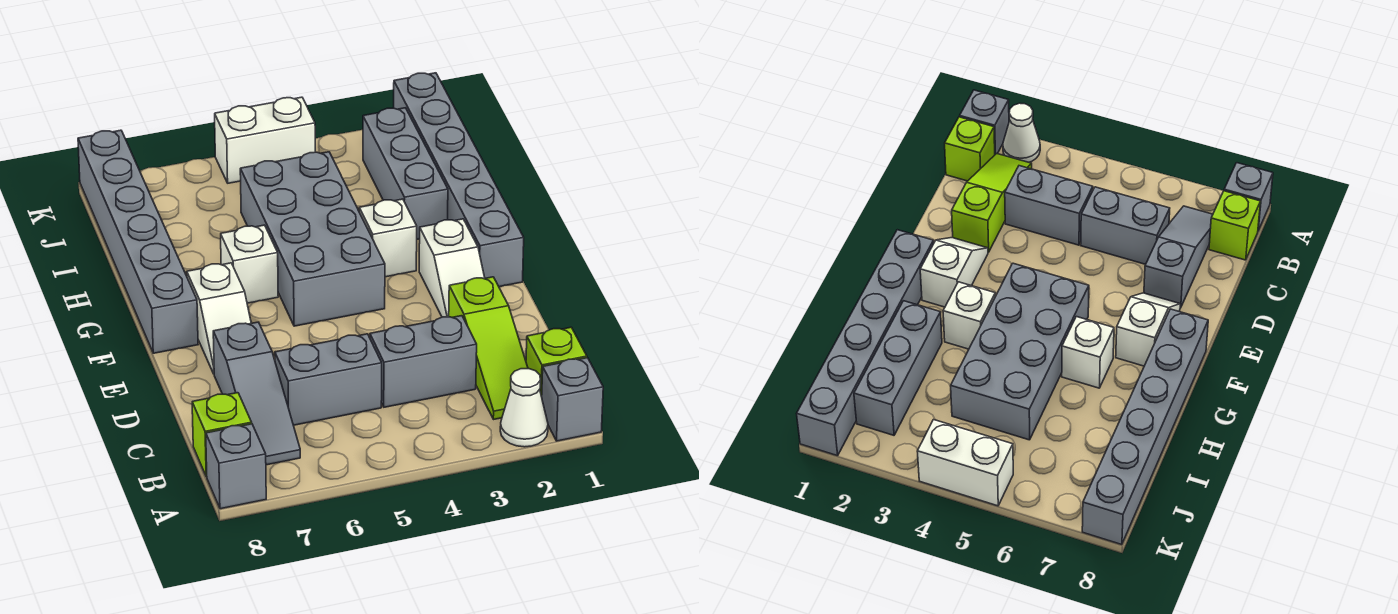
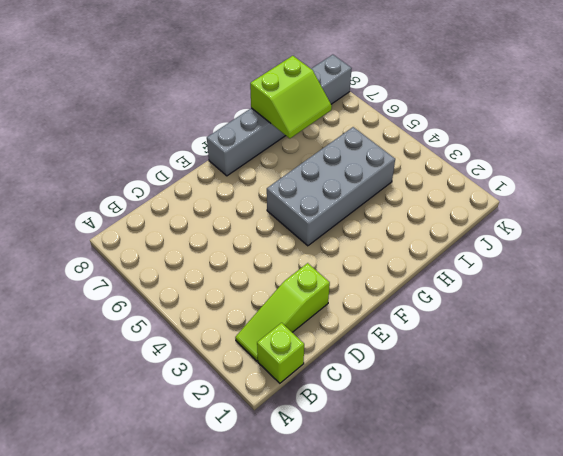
lime slope H7:I8 level 2 top 8 -> none
none -> grey brick A1 level 1
none -> white cone A2 level 1
none -> grey brick A8 level 1

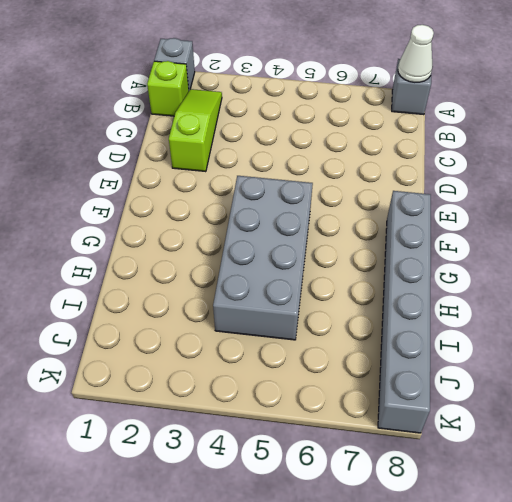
white cone A8 level 2 -> white cone A2 level 1
none -> grey slope B7:D7 level 1 top D
none -> lime brick B8 level 1
none -> grey brick C3:C4 level 1

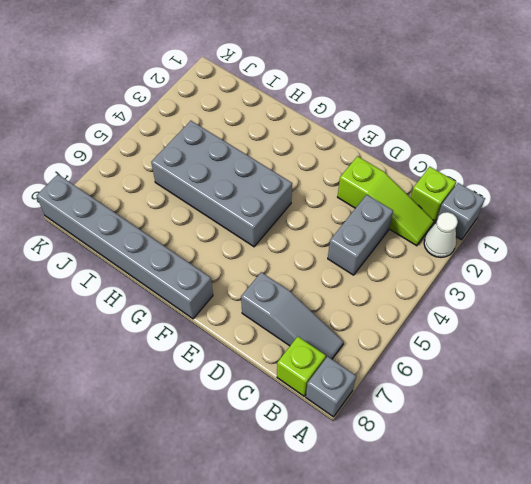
none -> grey brick C5:C6 level 1
none -> white slope E2:F2 level 1 top F
none -> white slope E7:F7 level 1 top F

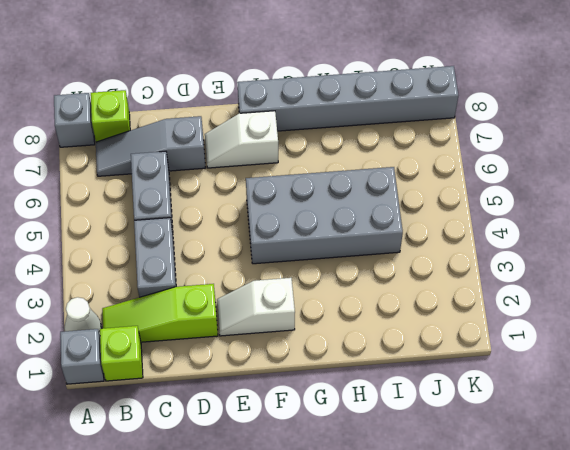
none -> grey brick F1:K1 level 1
none -> white brick G3 level 1
none -> white brick G6 level 1

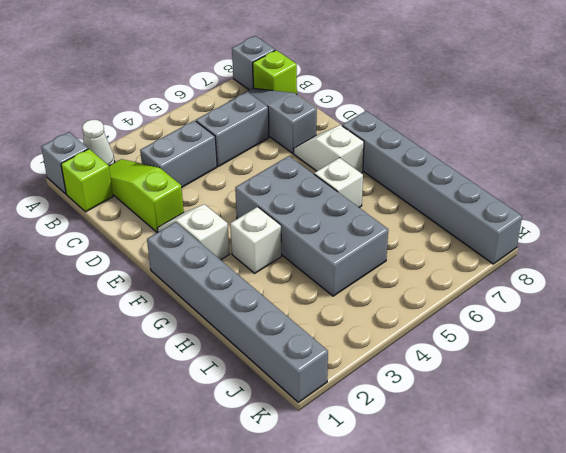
none -> grey brick H2:J2 level 1
none -> white brick K4:K5 level 1

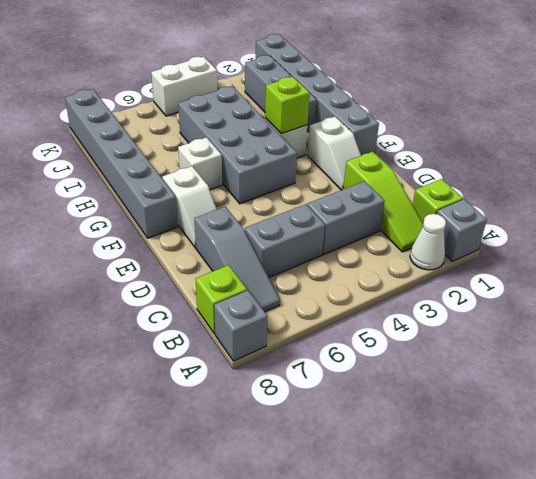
lime brick G3 level 2 -> none

